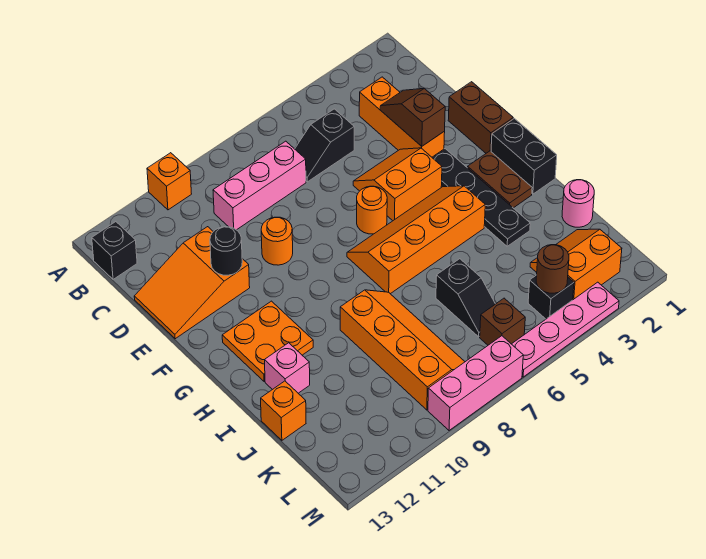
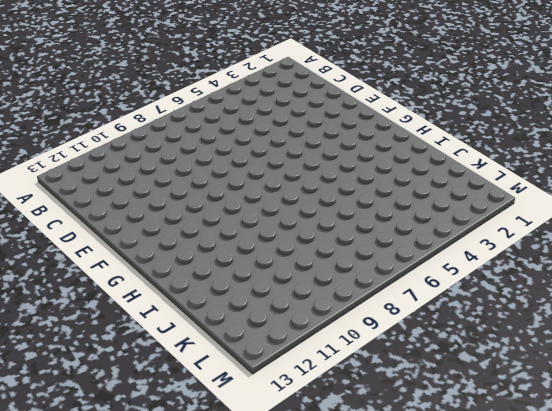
none -> orange brick A10 level 1
none -> black brick B13 level 1
none -> orange brick C3:E3 level 1

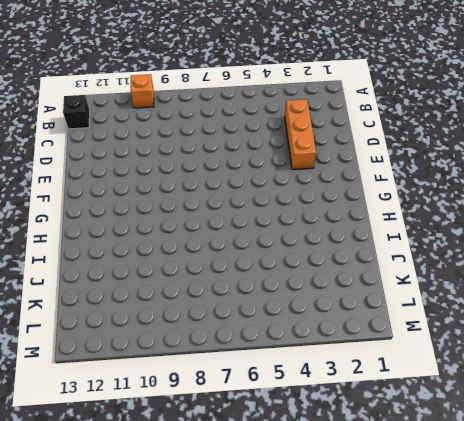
none -> black slope C5:C6 level 1 top 5
none -> pink brick C7:C9 level 1
none -> orange slope D11:E13 level 1 top 11

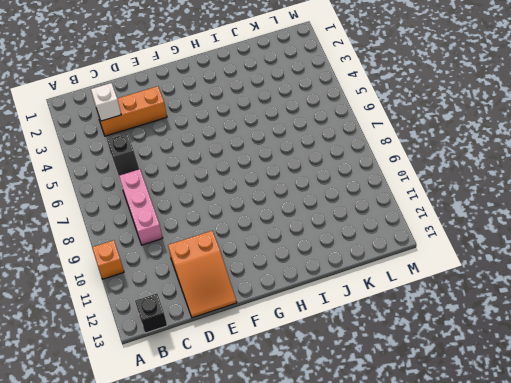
white brick C3 level 2 -> none
none -> brown brick E1:F1 level 1
none -> orange slope E4:F5 level 1 top F
none -> orange round brick E9 level 1

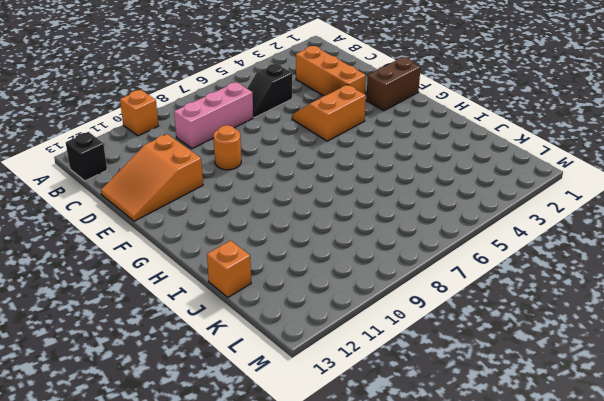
brown brick F1:F2 level 1 -> brown brick E1:F1 level 1
none -> black plate F3:I3 level 1
none -> orange round brick F6 level 1
none -> black brick G1:H1 level 1

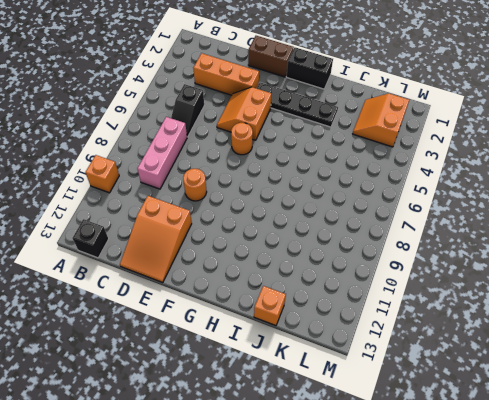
none -> brown plate G2:H2 level 1
none -> orange slope G4:H7 level 1 top H
none -> orange plate G11:H12 level 1

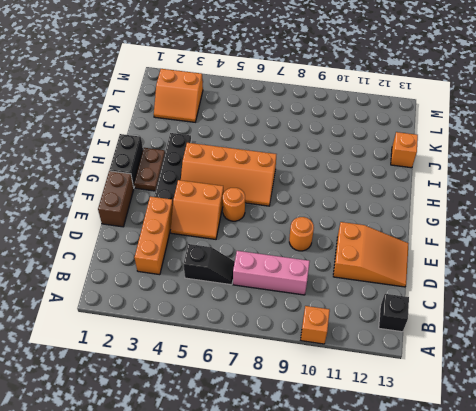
none -> orange plate G11:H12 level 1
none -> orange slope I8:L9 level 1 top 9
none -> pink brick I12 level 1

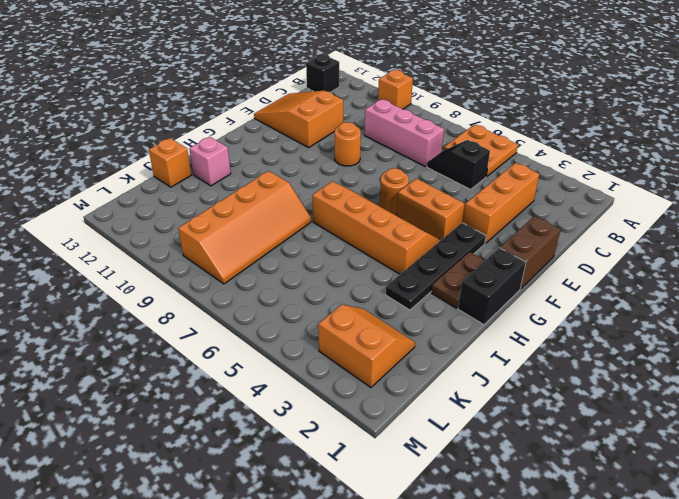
orange plate A5:B6 level 1 -> orange plate G11:H12 level 1
none -> pink round brick J1 level 1
none -> black slope J6:K6 level 1 top J
none -> black brick L4 level 1

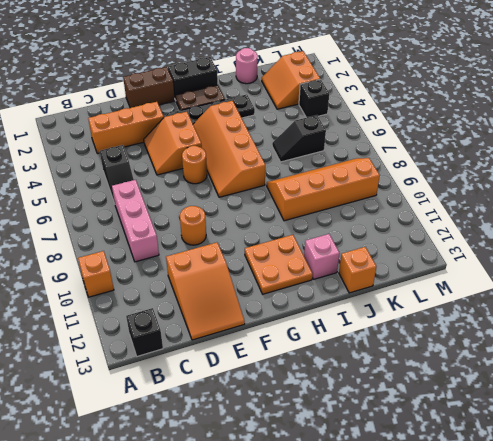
black slope J6:K6 level 1 top K -> black slope J6:K6 level 1 top J
none -> brown brick L6 level 1
none -> pink plate M3:M6 level 1
none -> pink brick M7:M9 level 1

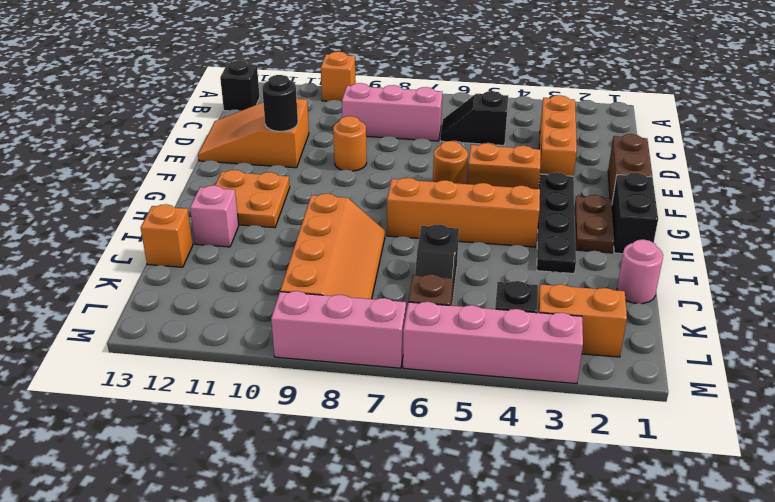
pink brick M3:M6 level 1 -> pink plate M3:M6 level 1
none -> brown slope D3:E3 level 2 top E
none -> brown round brick L4 level 2

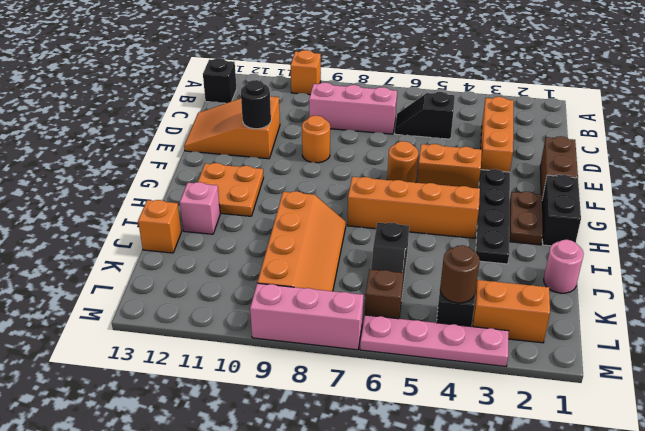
none -> brown slope D3:E3 level 2 top E

